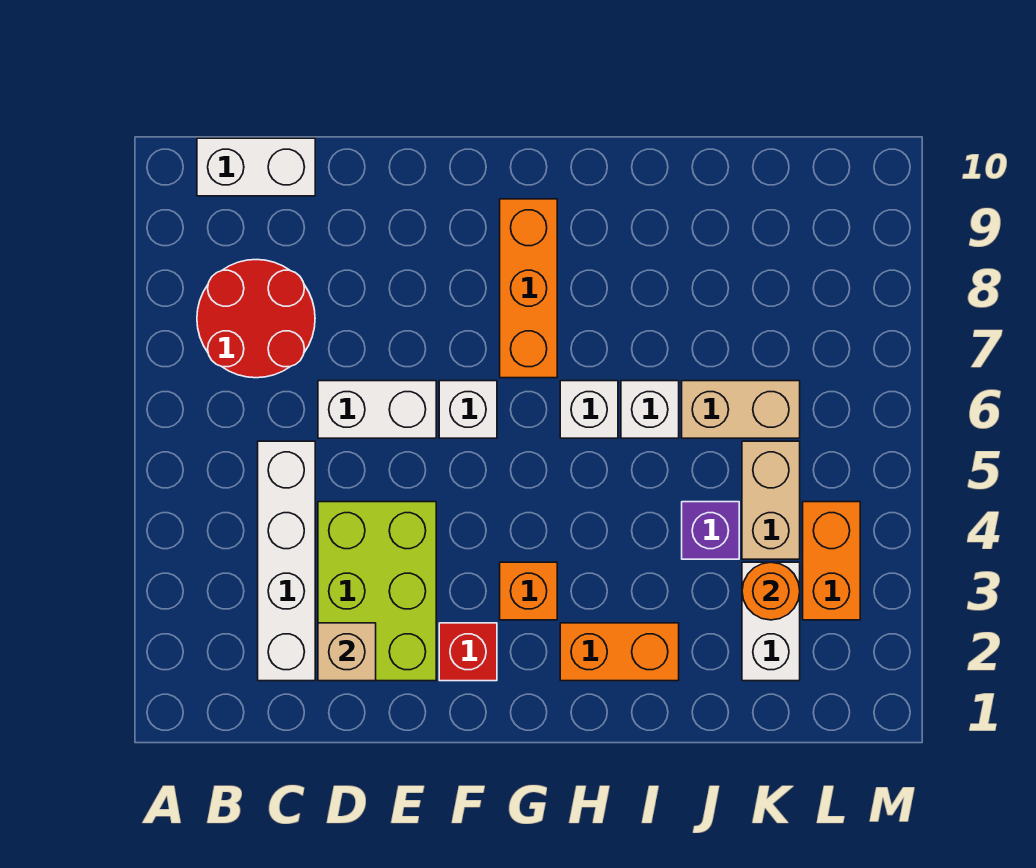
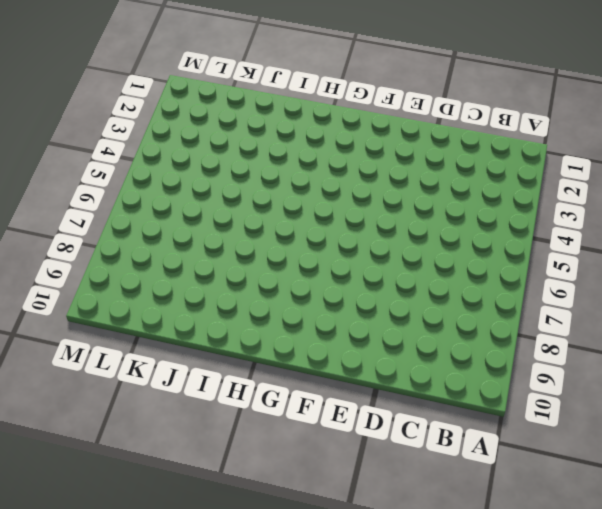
none -> red round brick B7:C8 level 1
none -> white brick B10:C10 level 1
none -> white brick C2:C5 level 1

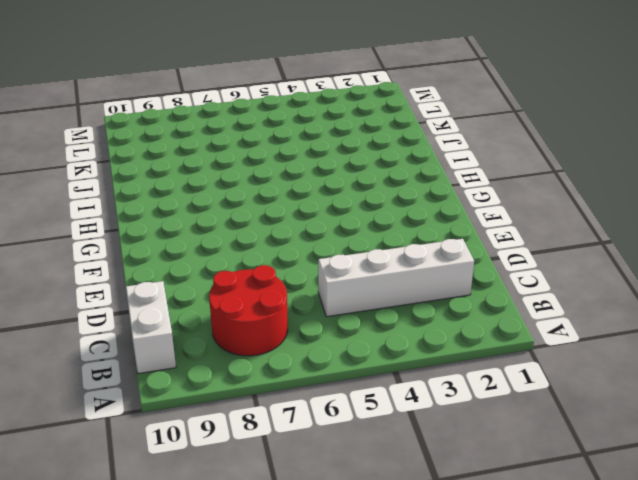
none -> lime brick D2:E4 level 1
none -> white brick D6:E6 level 1
none -> red brick F2 level 1

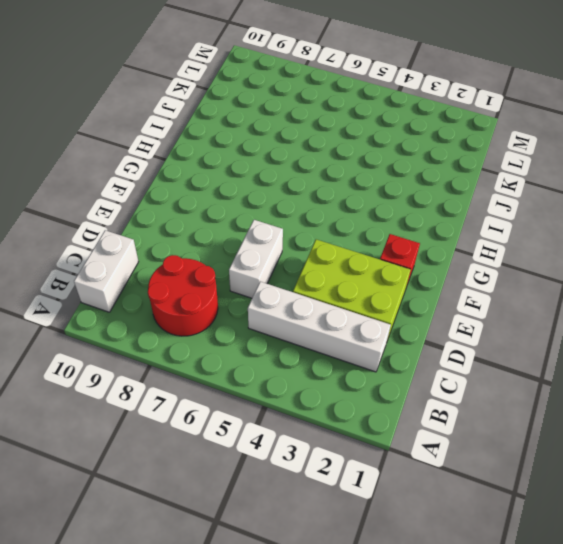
none -> white brick F6 level 1
none -> orange brick G3 level 1
none -> orange brick G7:G9 level 1

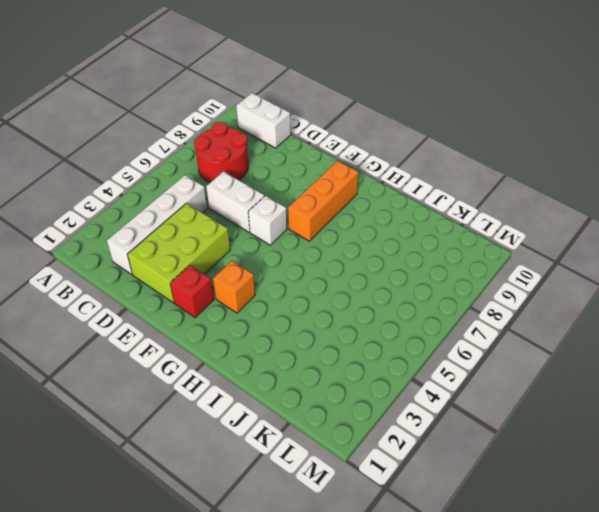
none -> orange brick H2:I2 level 1
none -> white brick H6 level 1
none -> white brick I6 level 1

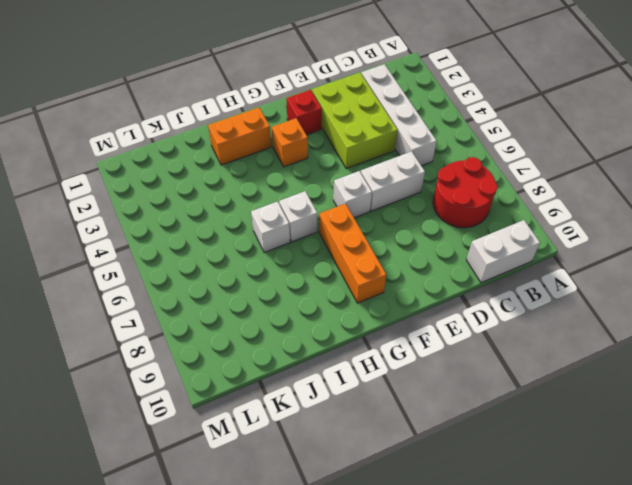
none -> purple brick J4 level 1
none -> tan brick J6:K6 level 1
none -> white brick K2:K3 level 1

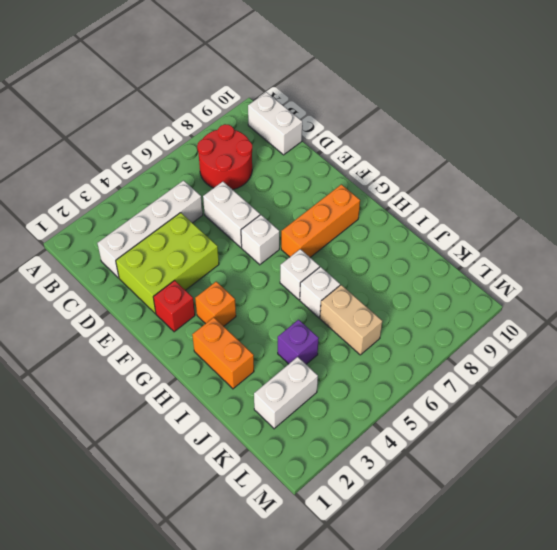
none -> tan brick K4:K5 level 1
none -> orange brick L3:L4 level 1
none -> tan brick D2 level 2

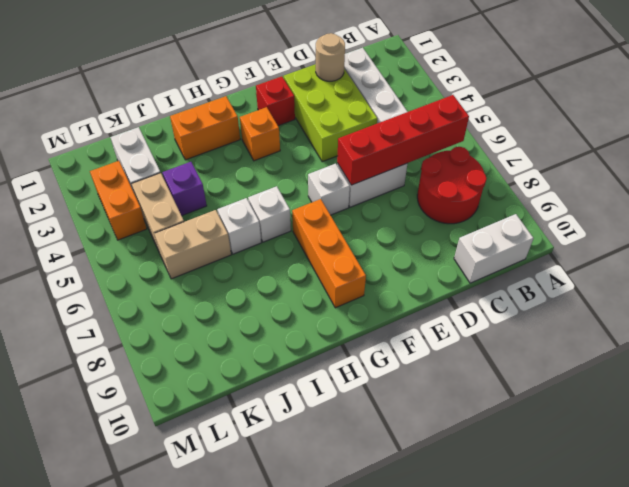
red brick B6:E6 level 2 -> none
tan round brick D2 level 2 -> tan brick D2 level 2
none -> orange round brick K3 level 2

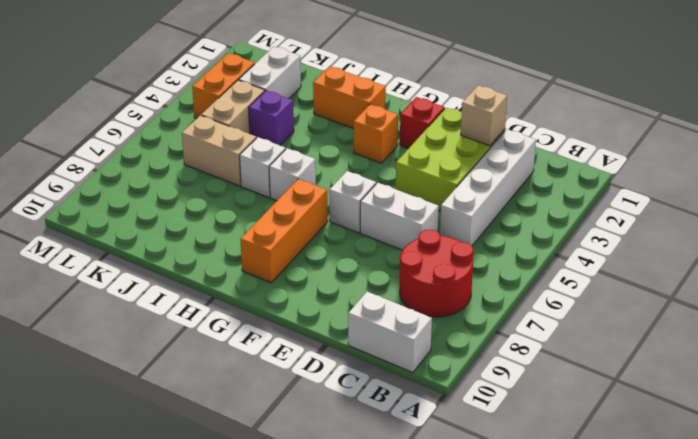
none -> orange round brick K3 level 2

